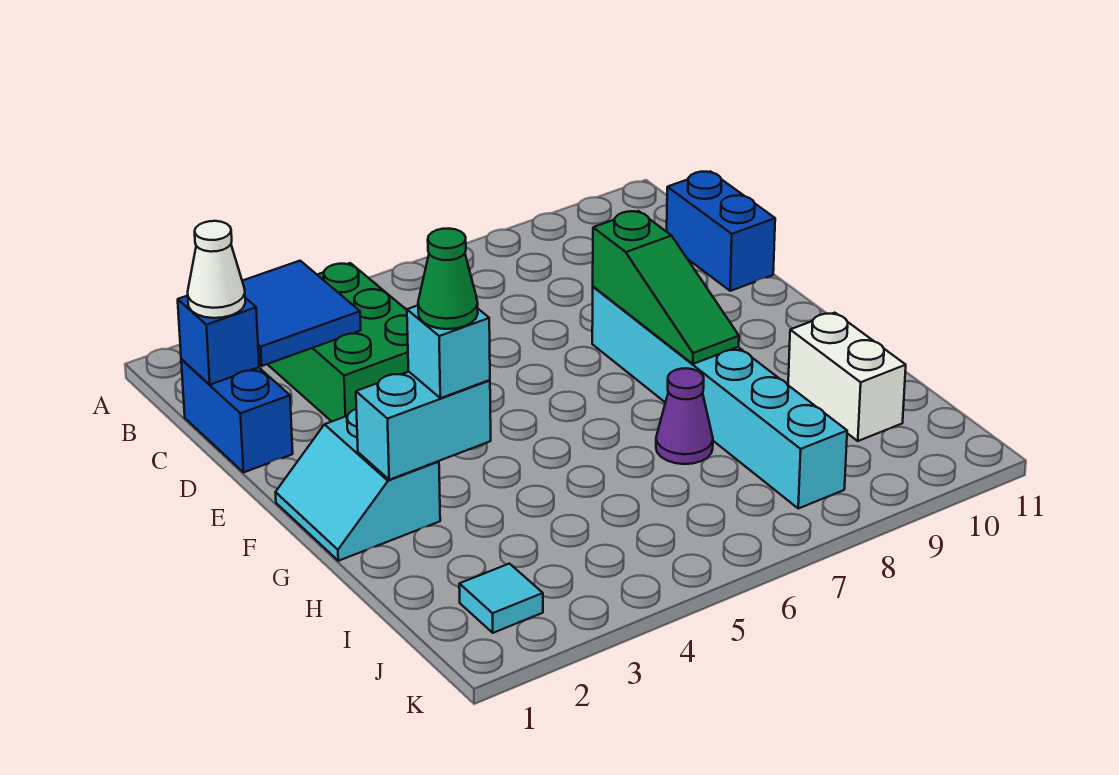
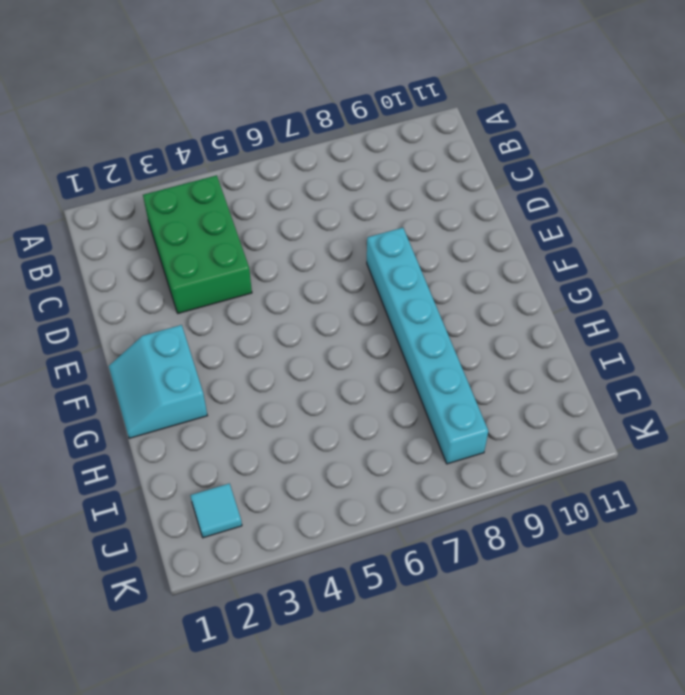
none -> blue brick C1:D1 level 1
none -> blue brick C11:D11 level 1
none -> purple cone H7 level 1

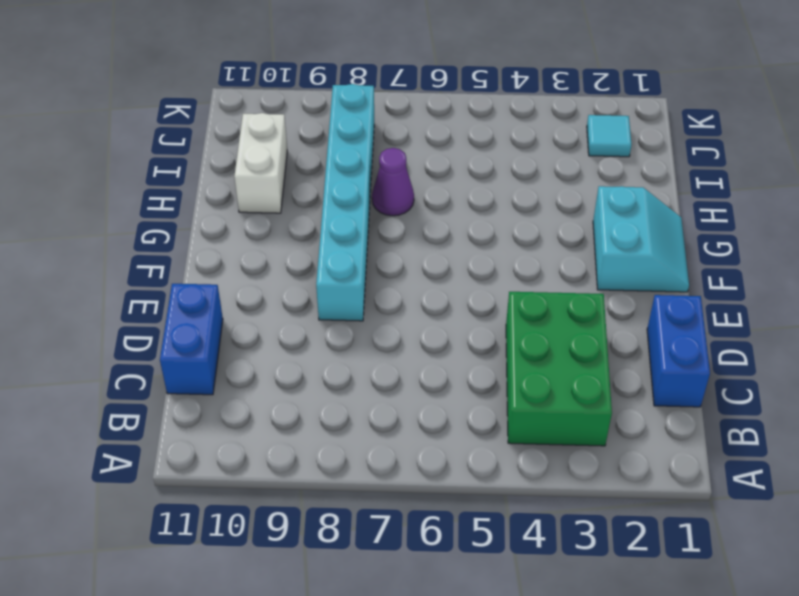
none -> blue tile B2:C3 level 2
none -> blue brick C1 level 2
none -> green slope E8:G8 level 2 top E

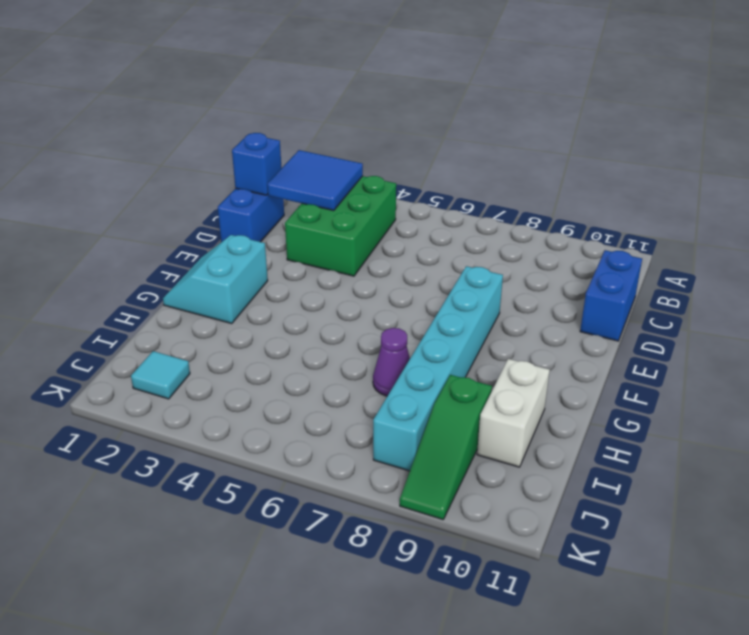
green slope I9:K9 level 1 top I -> green slope E8:G8 level 2 top E
none -> cyan brick G2:G3 level 2
none -> white cone C1 level 3
none -> cyan brick G3 level 3

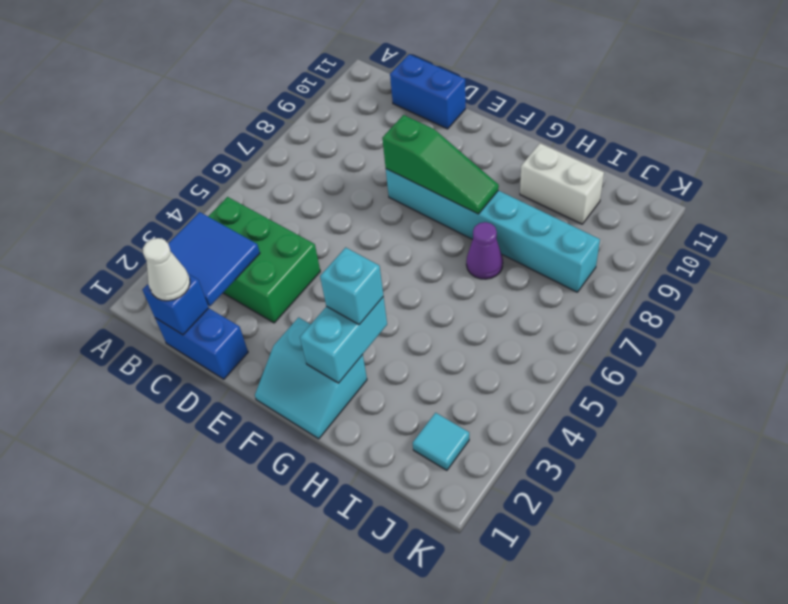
none -> green cone G3 level 4

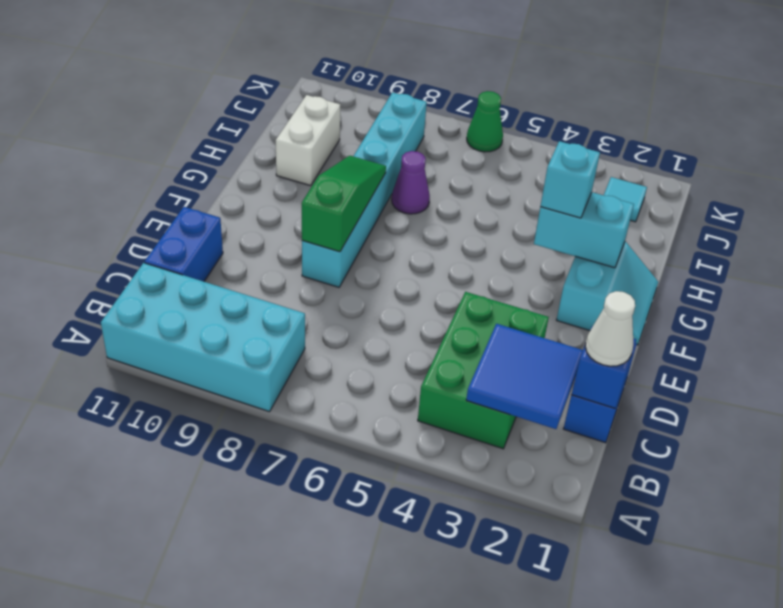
cyan brick A8:B11 level 1 -> none
green cone K6 level 1 -> green cone G3 level 4

